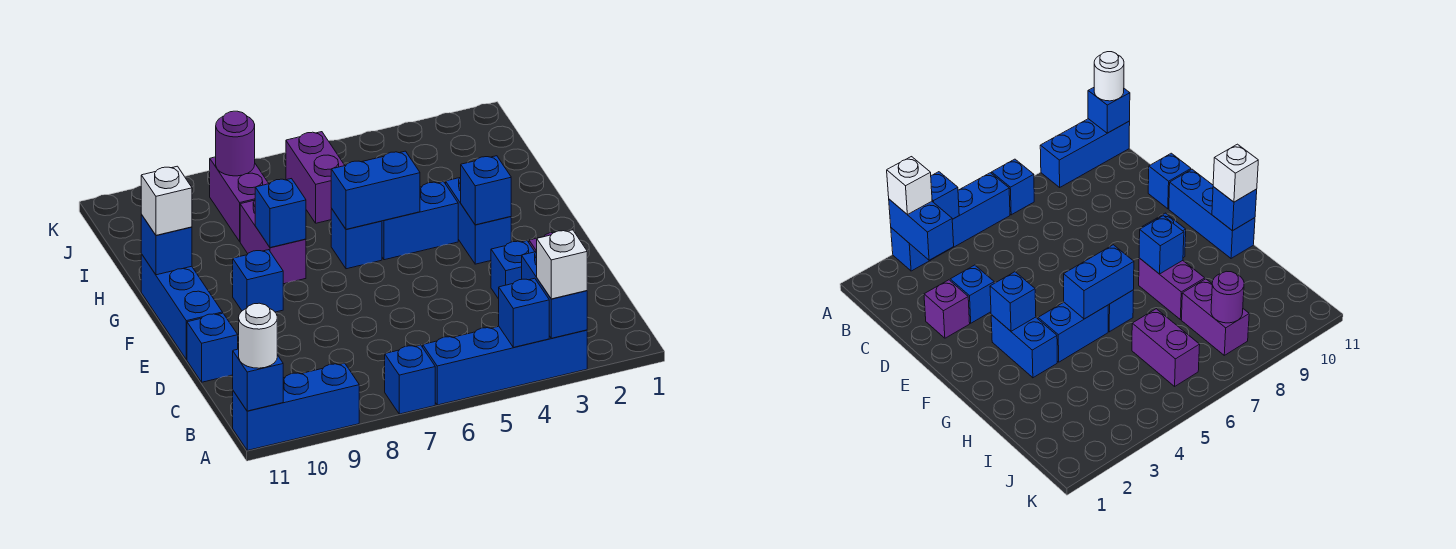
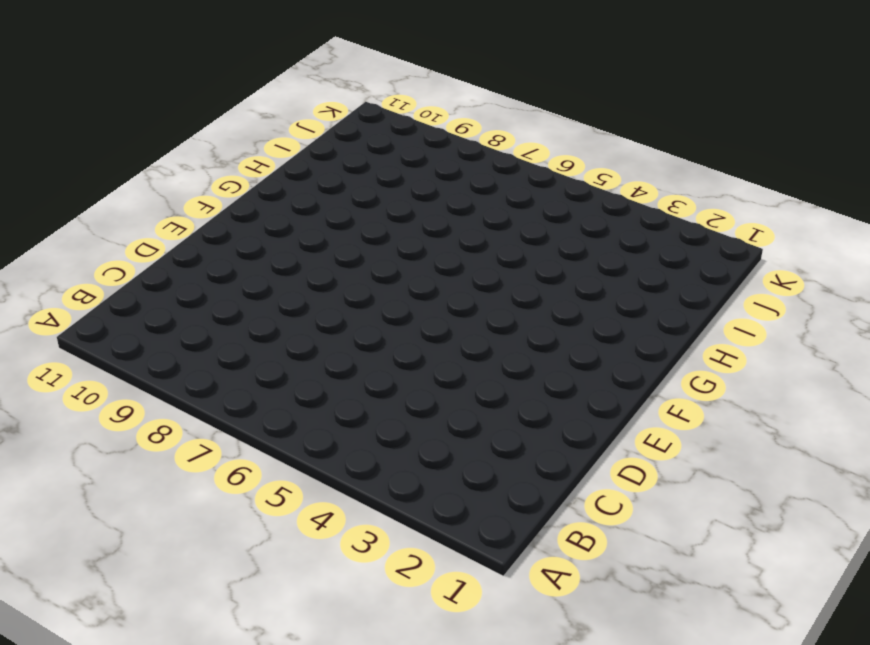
none -> blue brick A3:A6 level 1
none -> blue brick A7 level 1
none -> blue brick A9:A11 level 1

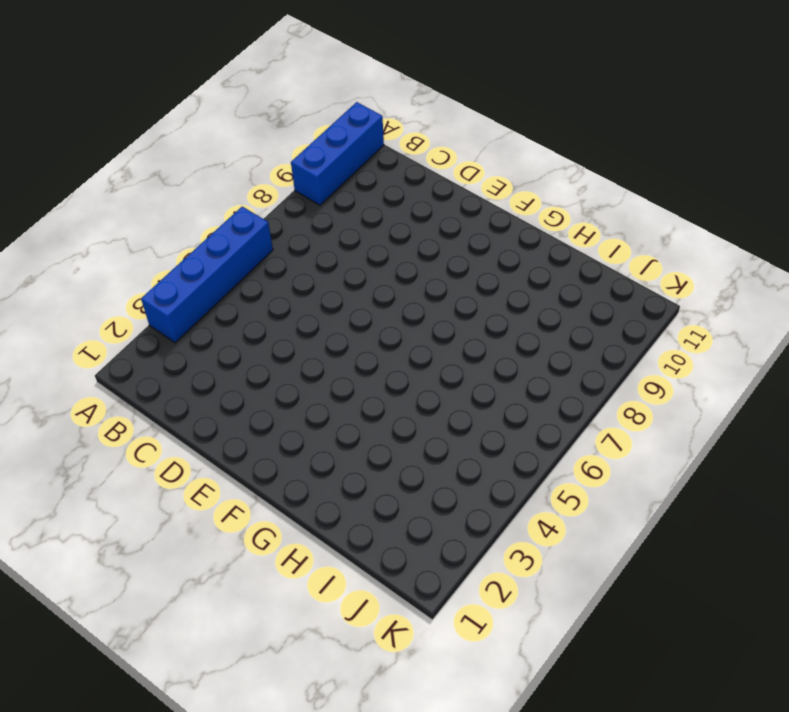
none -> blue brick A7 level 1
none -> purple brick D2 level 1
none -> blue brick D3 level 1

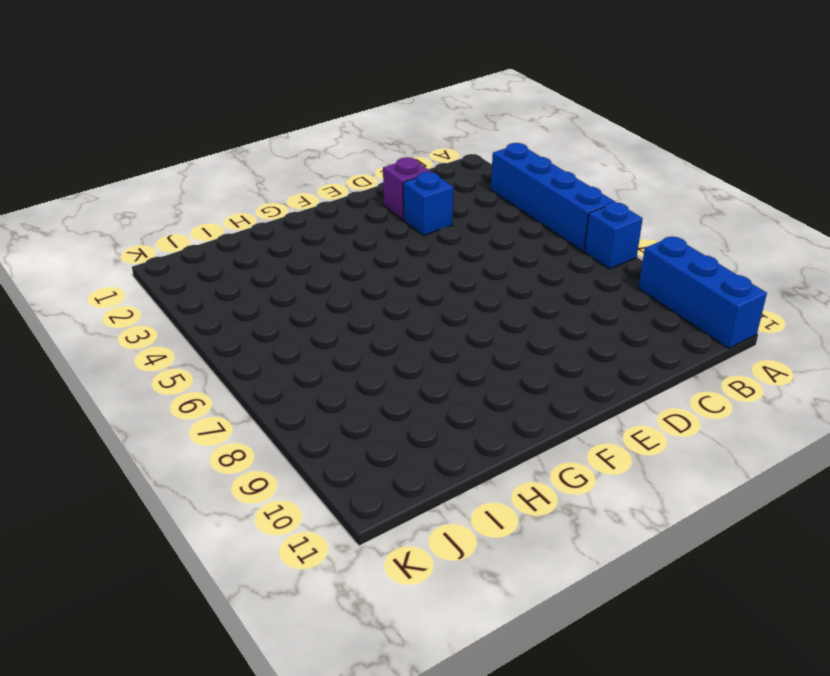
none -> blue brick D11 level 1
none -> blue brick E11:G11 level 1
none -> blue brick F3:G3 level 1

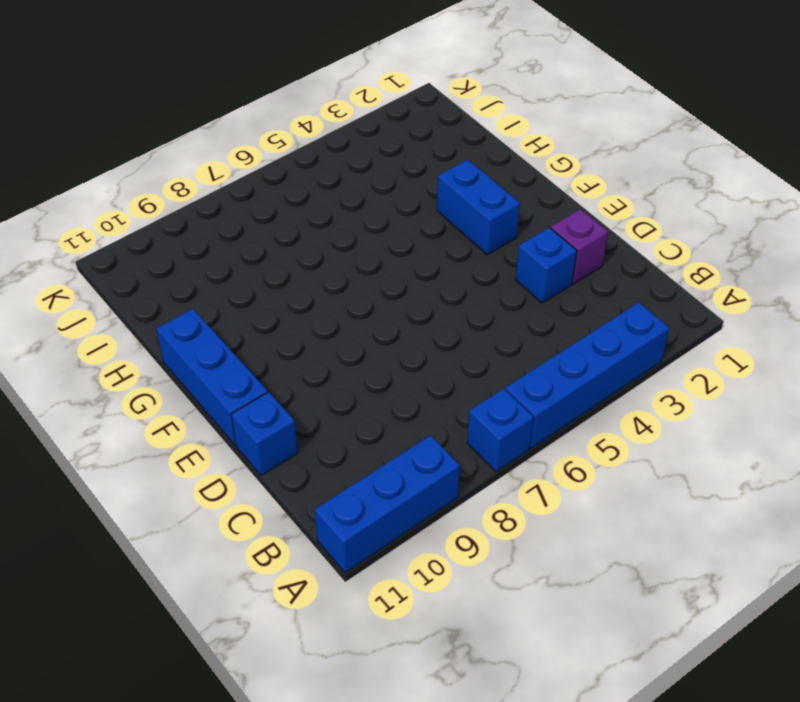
none -> blue brick F9 level 1
none -> blue brick G4:G5 level 1
none -> blue brick G6 level 1

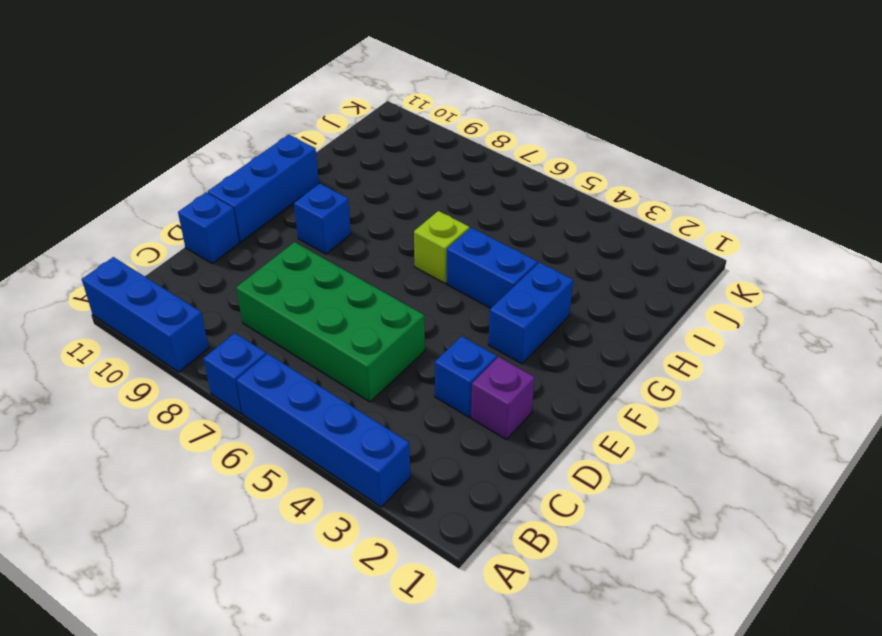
green brick C5:D8 level 1 -> none
lime brick G6 level 1 -> blue brick G6 level 1
none -> purple brick G8:H8 level 1
none -> purple brick I6:J6 level 1
none -> purple brick I8:J8 level 1

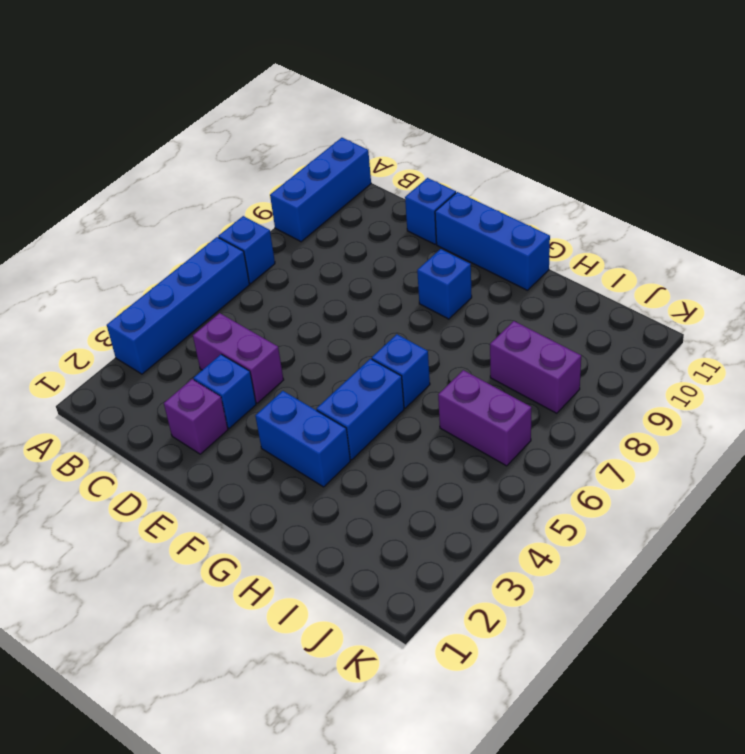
purple brick C4:D4 level 1 -> purple brick G8:H8 level 1
none -> blue brick A3:B3 level 2
none -> blue brick A4 level 2
none -> blue brick A11 level 2

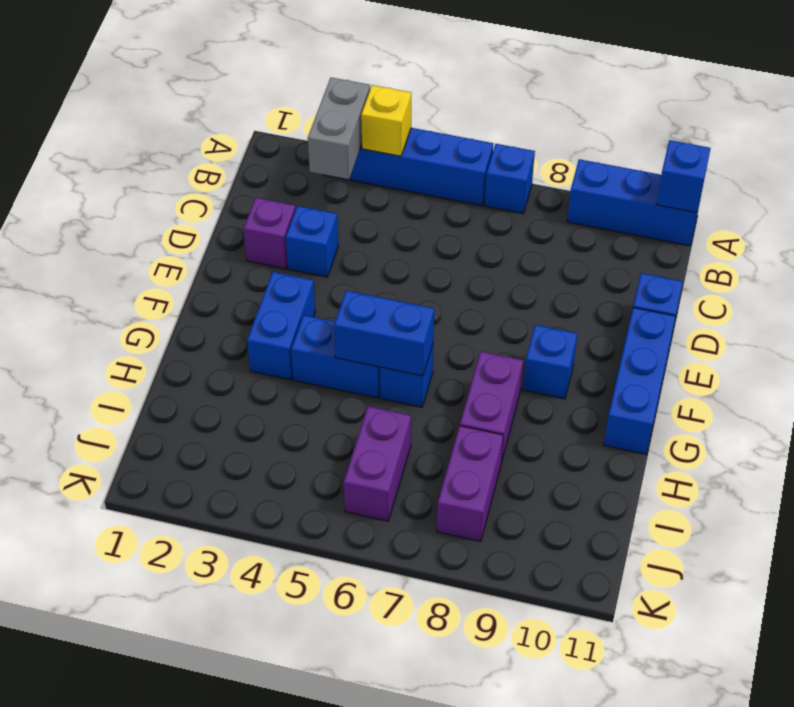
grey brick A3:B3 level 2 -> blue brick A3:B3 level 2
yellow brick A4 level 2 -> blue brick A4 level 2
none -> blue brick F3 level 2
none -> blue brick G8 level 2
none -> blue brick G11 level 2

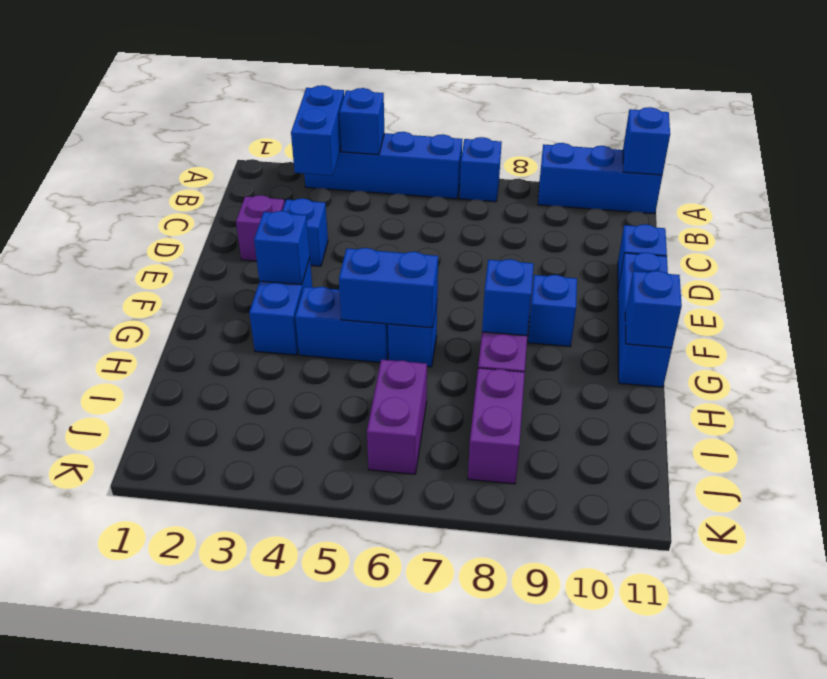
none -> purple round brick J8 level 2
none -> white brick A3 level 3
none -> white round brick A11 level 3

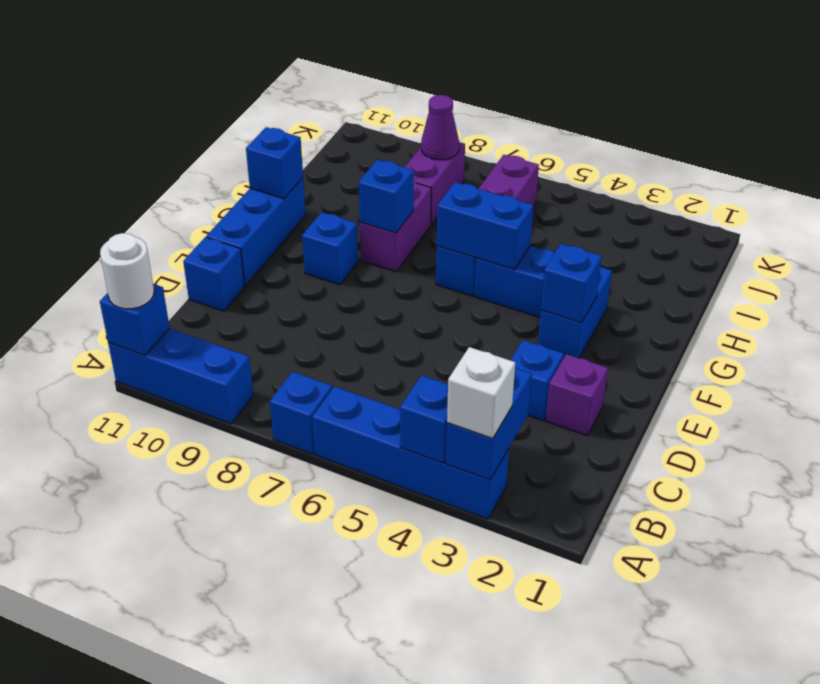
purple cone J8 level 2 -> purple round brick J8 level 2
none -> white brick G11 level 3

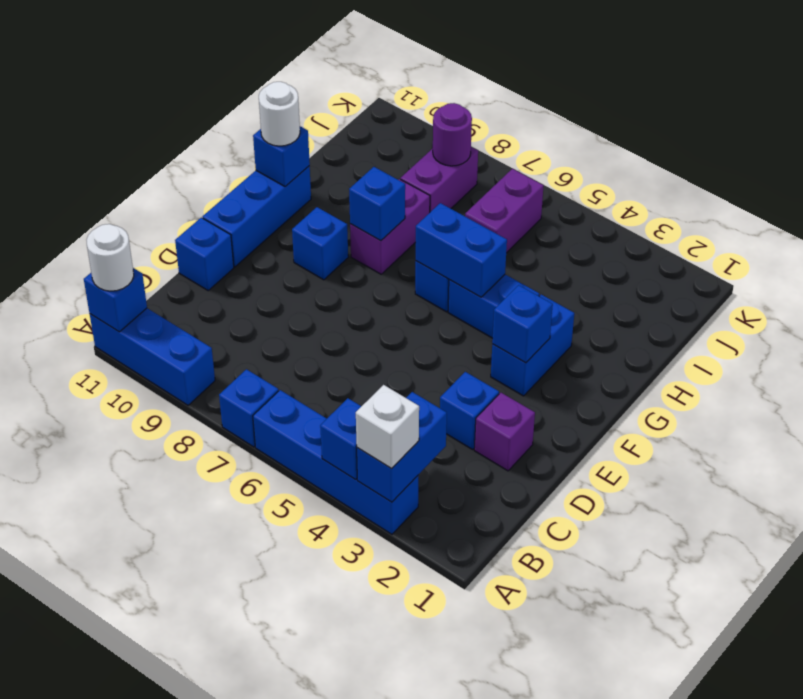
white round brick G11 level 3 -> white brick G11 level 3

